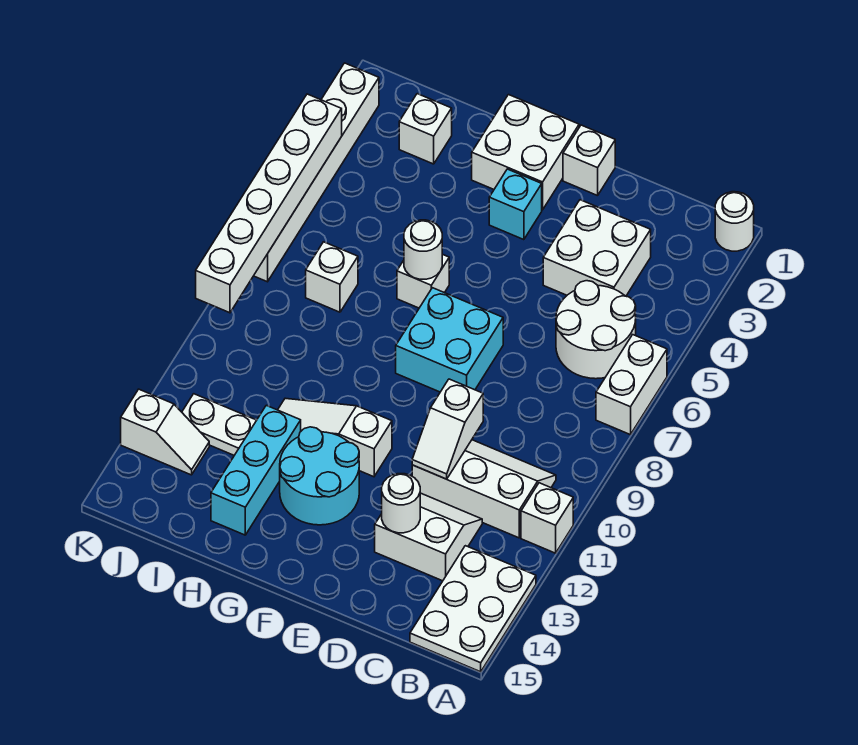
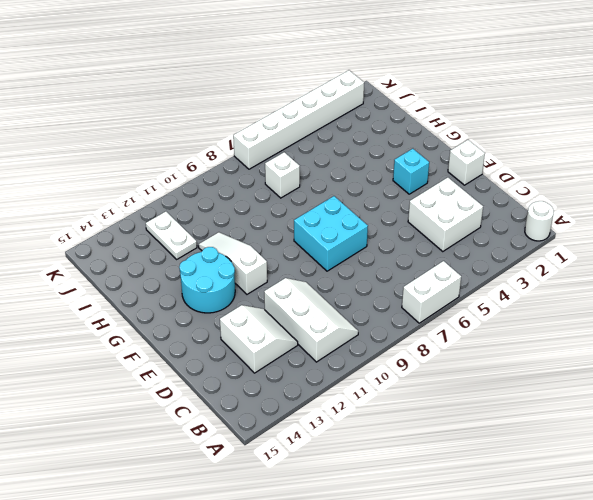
none -> white brick A11 level 1
none -> white plate A13:B15 level 1
none -> white round brick B5:C6 level 1

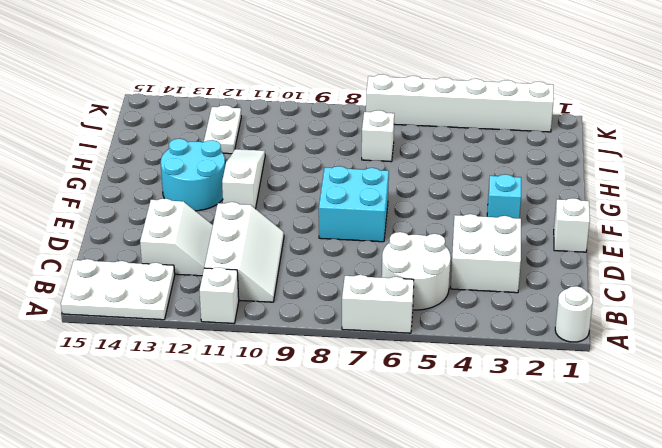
none -> white brick F1:G2 level 1
none -> white brick G6 level 1
none -> cyan brick H12:H14 level 1

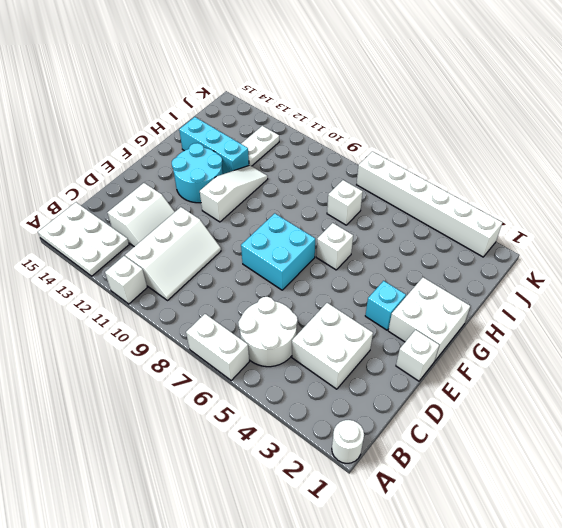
none -> white brick I2 level 1
none -> white slope J13:K13 level 1 top K
none -> white slope D10:D11 level 2 top 10

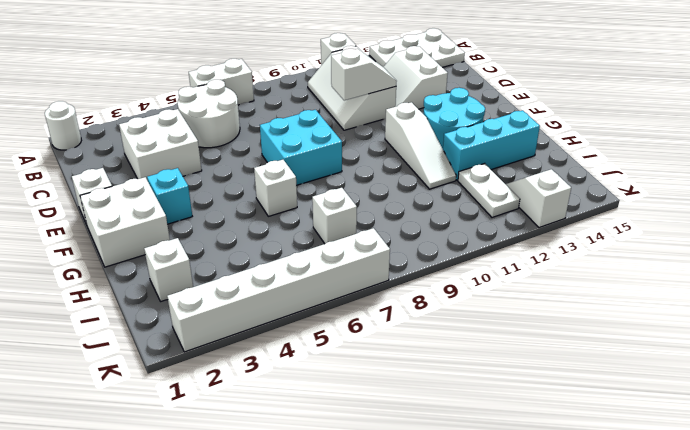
none -> white round brick D13 level 2
none -> white round brick G6 level 2
none -> white brick K4:K9 level 2

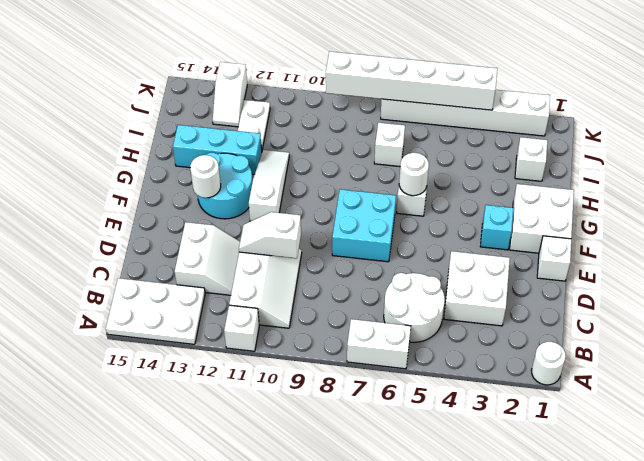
white round brick F13 level 2 -> white round brick D13 level 2

